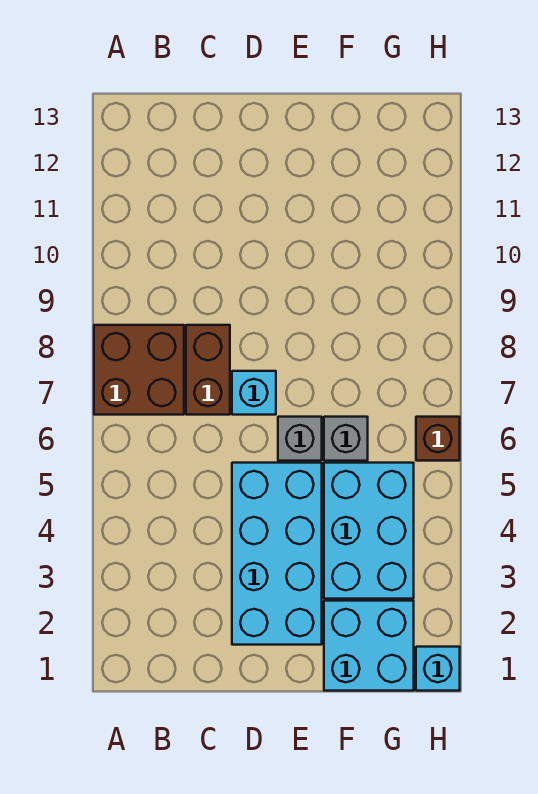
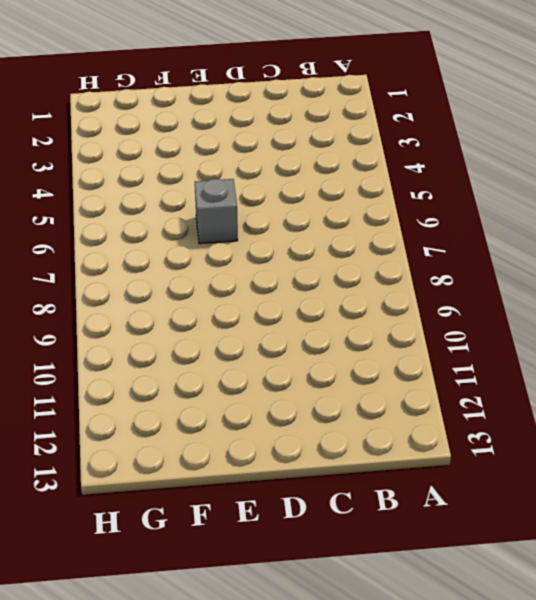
none -> brown brick A7:B8 level 1
none -> brown brick C7:C8 level 1

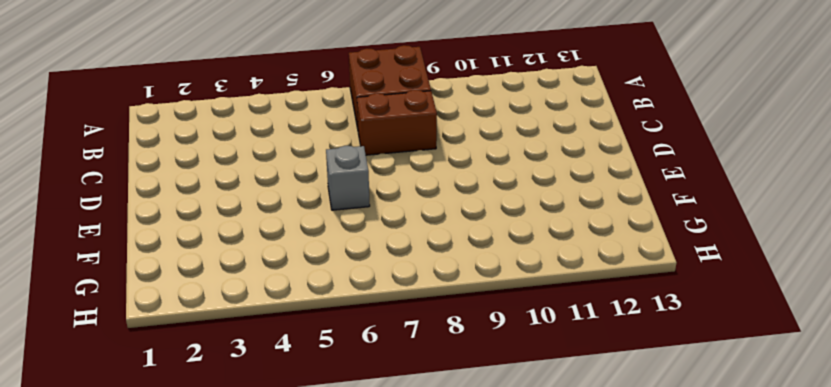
none -> cyan brick D2:E5 level 1
none -> cyan brick D7 level 1

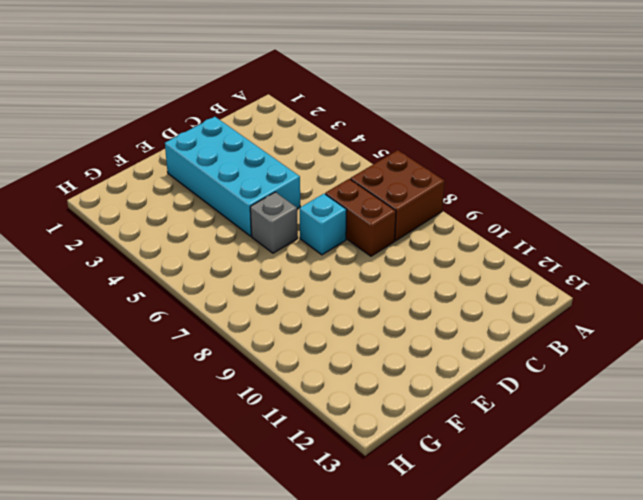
none -> cyan brick F1:G2 level 1
none -> cyan brick F3:G5 level 1

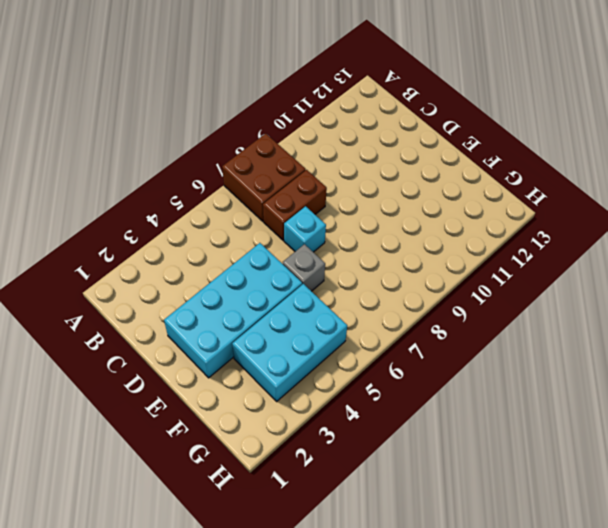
none -> cyan brick F1:G2 level 1
none -> grey brick F6 level 1

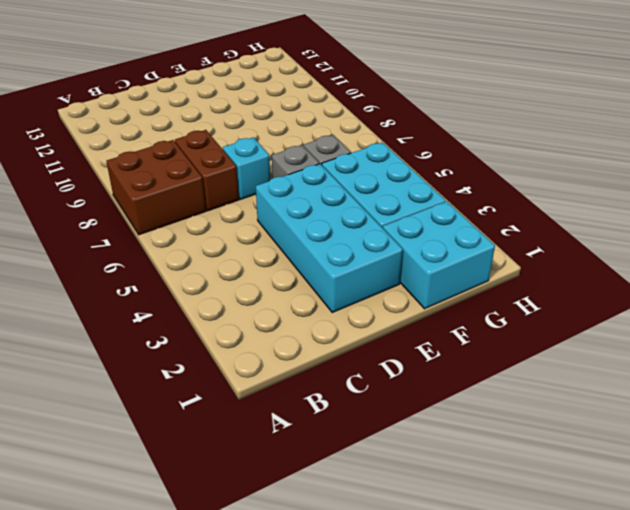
none -> cyan brick H1 level 1
none -> brown brick H6 level 1

